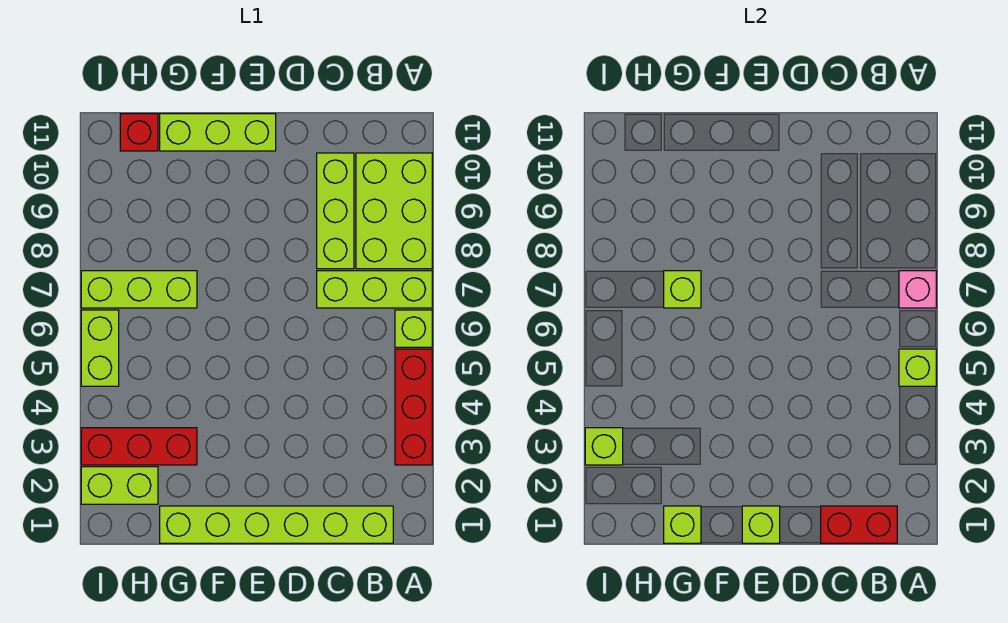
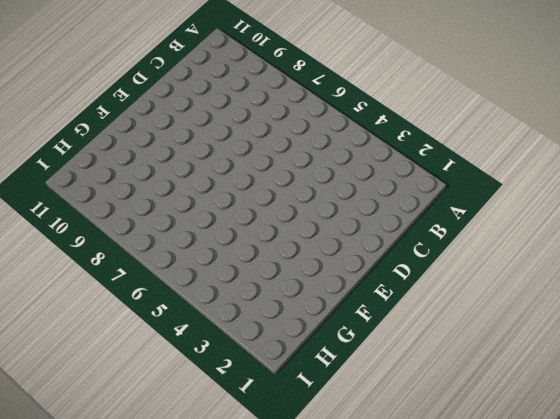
none -> red brick A3:A5 level 1
none -> lime brick A6 level 1
none -> lime brick A7:C7 level 1

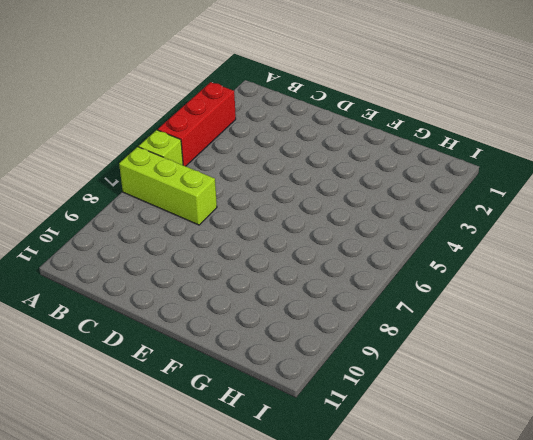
none -> lime brick A8:B10 level 1
none -> lime brick B1:G1 level 1
none -> lime brick C8:C10 level 1

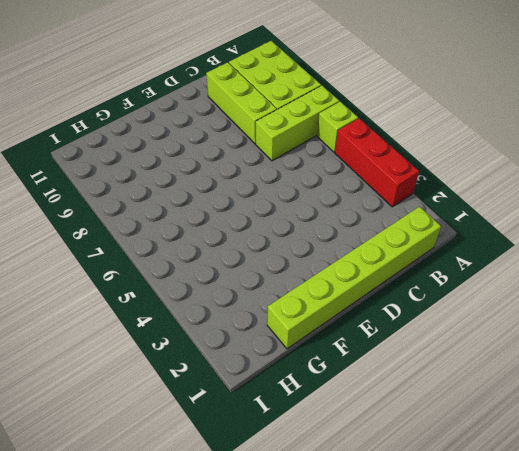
none -> lime brick E11:G11 level 1
none -> red brick G3:I3 level 1
none -> lime brick G7:I7 level 1

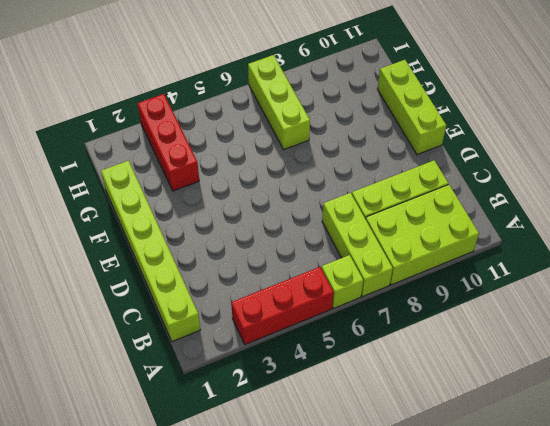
none -> lime brick H2:I2 level 1
none -> red brick H11 level 1
none -> lime brick I5:I6 level 1

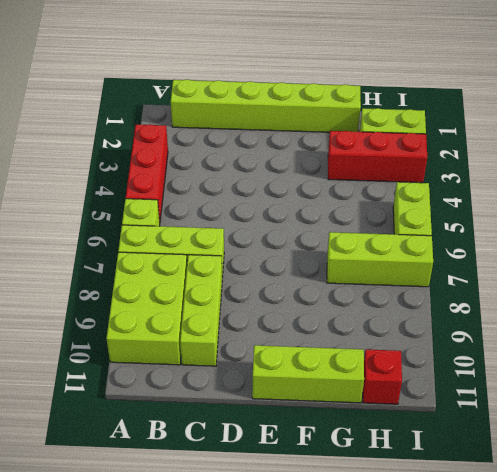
none -> lime brick A5 level 2
none -> pink brick A7 level 2
none -> red brick B1:C1 level 2

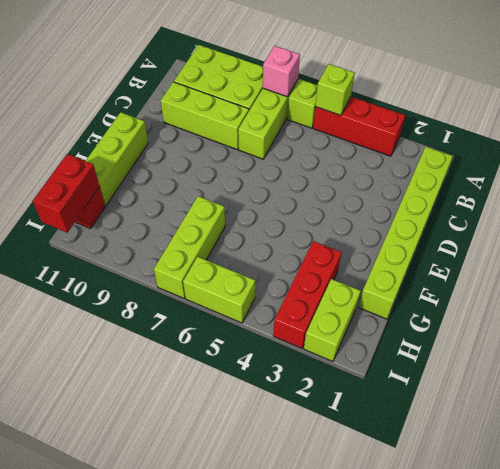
red brick H11:I11 level 2 -> red brick B1:C1 level 2
none -> lime brick E1 level 2
none -> lime brick G1 level 2
none -> lime brick G7 level 2

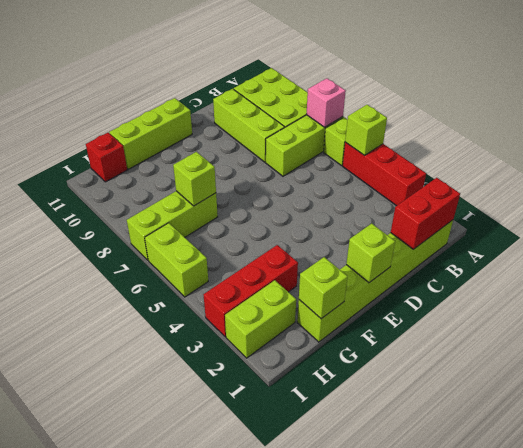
none -> lime brick I3 level 2

